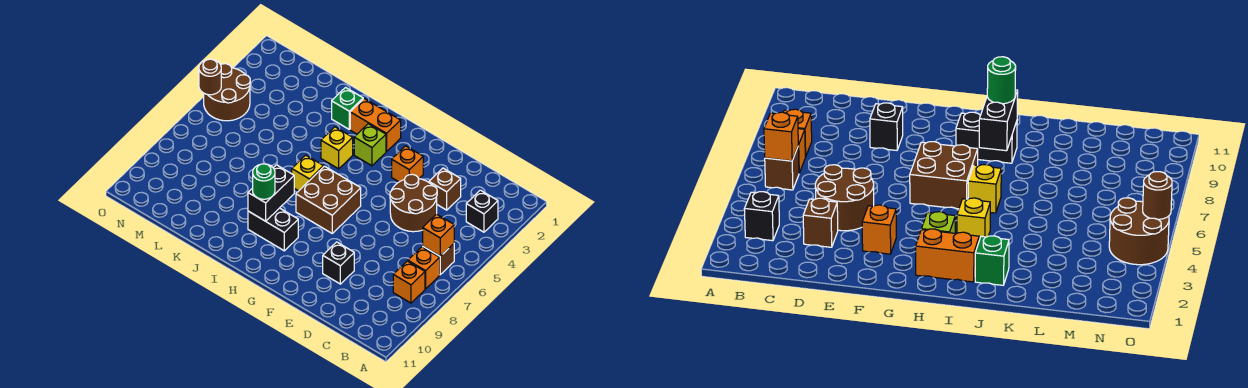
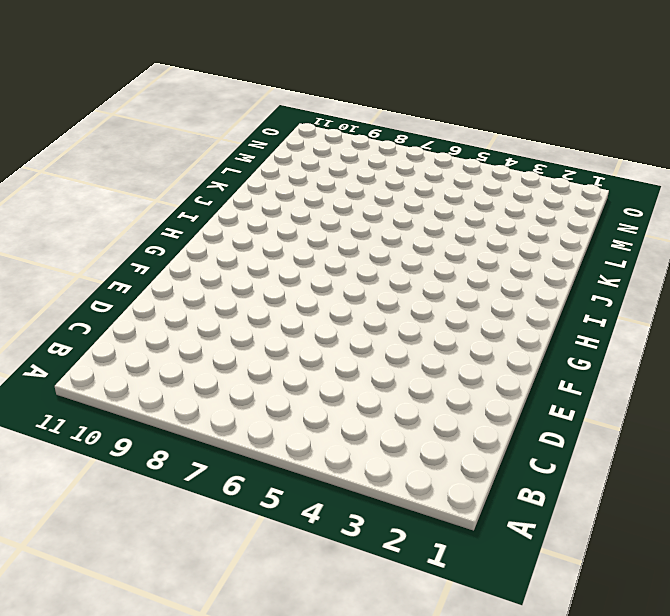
none -> black brick B3 level 1
none -> brown brick B6 level 1
none -> orange brick B7 level 1

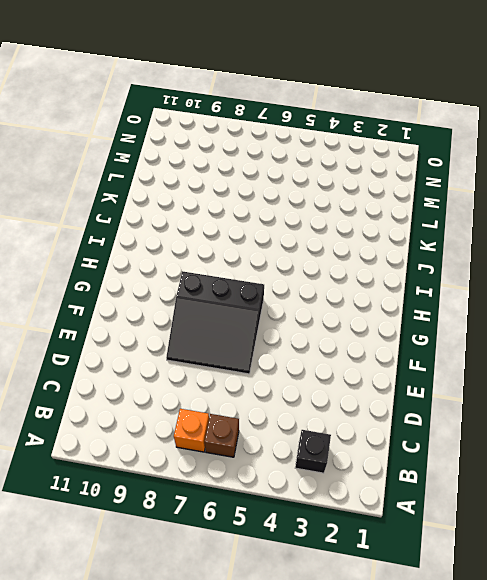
black slope E6:G8 level 1 top G -> brown brick G6:H7 level 1
none -> orange brick B8 level 1
none -> brown brick D3 level 1
none -> brown round brick D4:E5 level 1

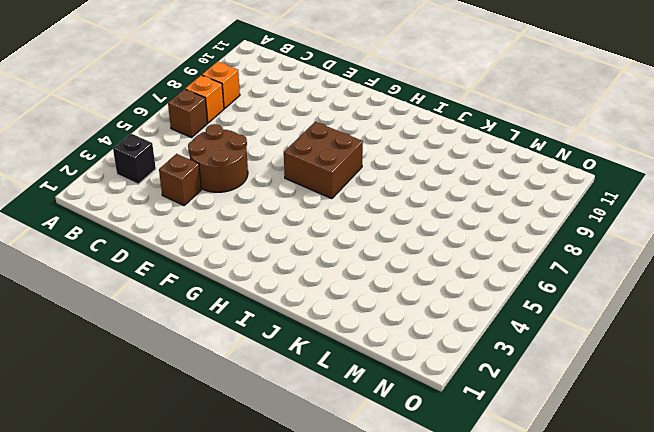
none -> black brick E9 level 1
none -> orange brick F3 level 1
none -> orange brick H2:I2 level 1

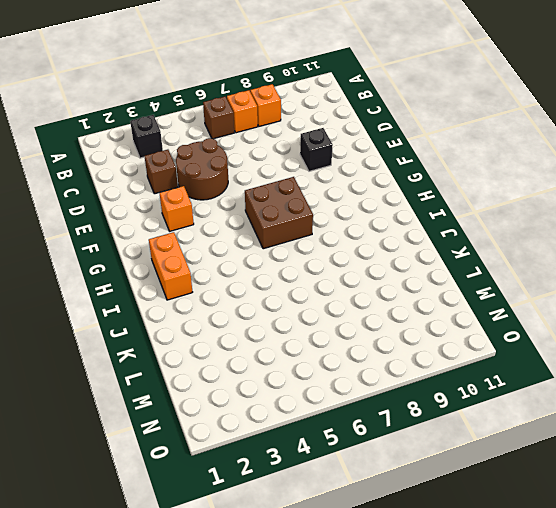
none -> lime brick H3 level 1
none -> black brick H9:I9 level 1
none -> yellow brick I4 level 1

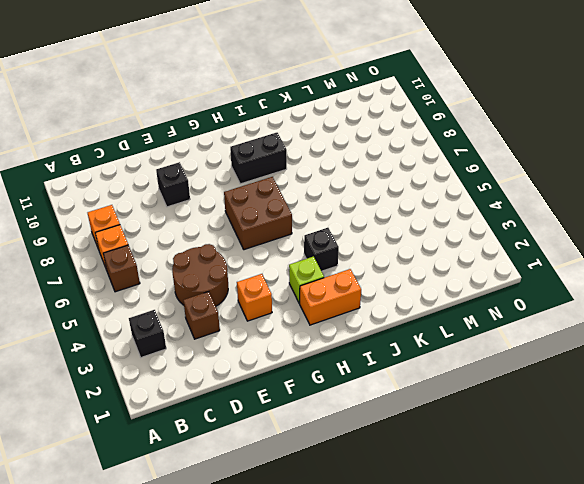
black brick I4 level 1 -> yellow brick I4 level 1
none -> yellow brick I6 level 1
none -> green brick J2 level 1
none -> brown round brick N4:O5 level 1

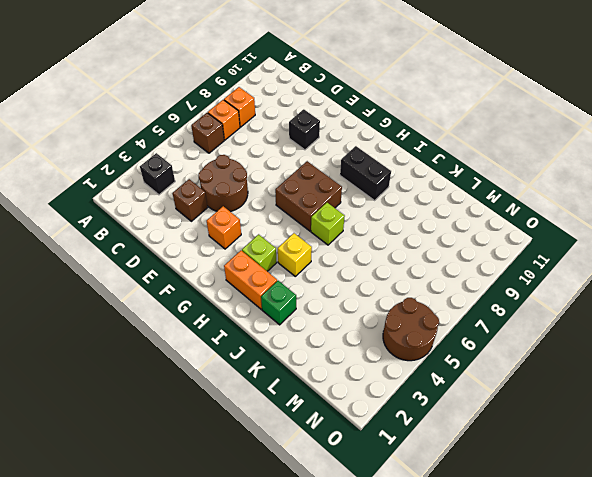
lime brick I6 level 1 -> yellow brick I6 level 1
none -> orange brick B6 level 2
none -> black brick I8:I9 level 2
none -> brown round brick O5 level 2

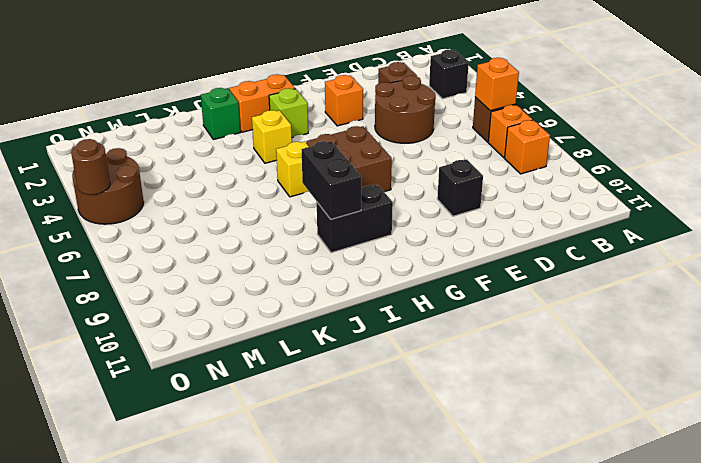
none -> green round brick I9 level 3

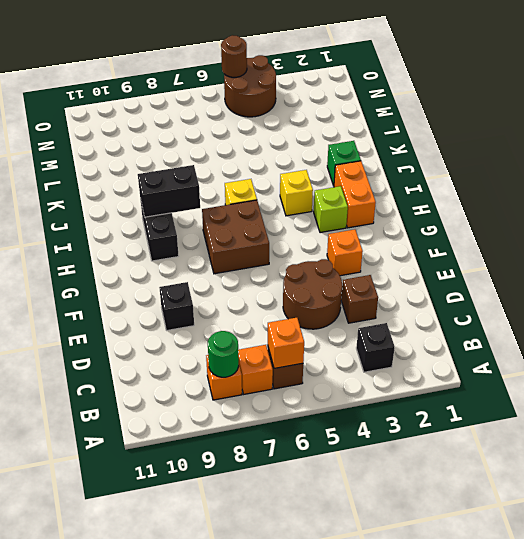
green round brick B8 level 2 -> green round brick I9 level 3

